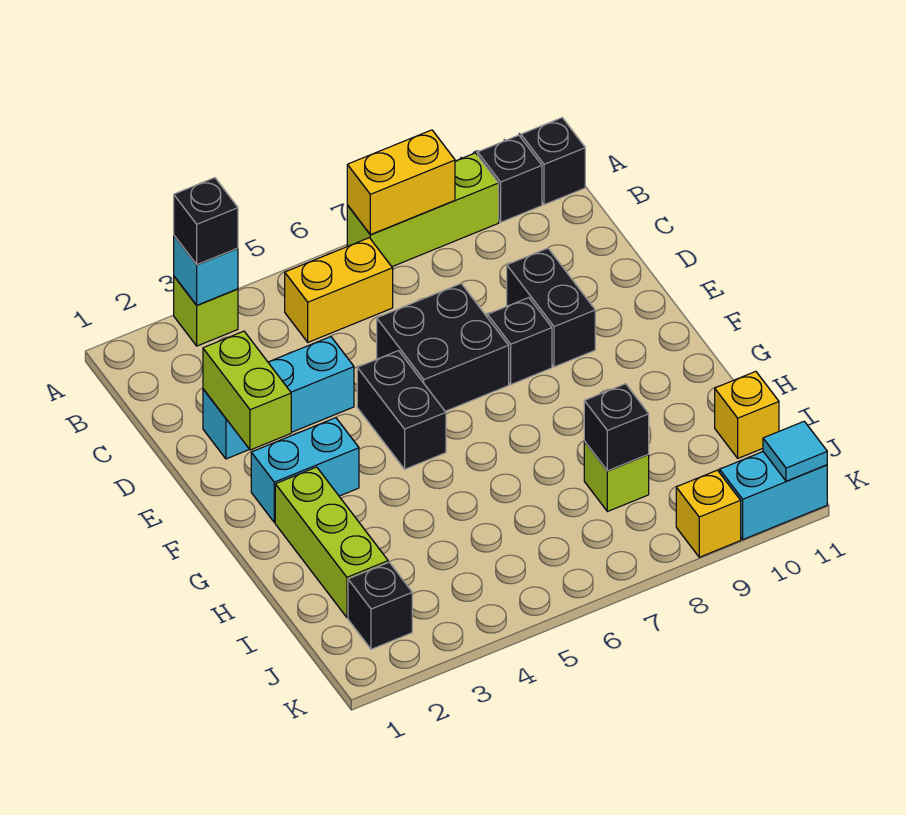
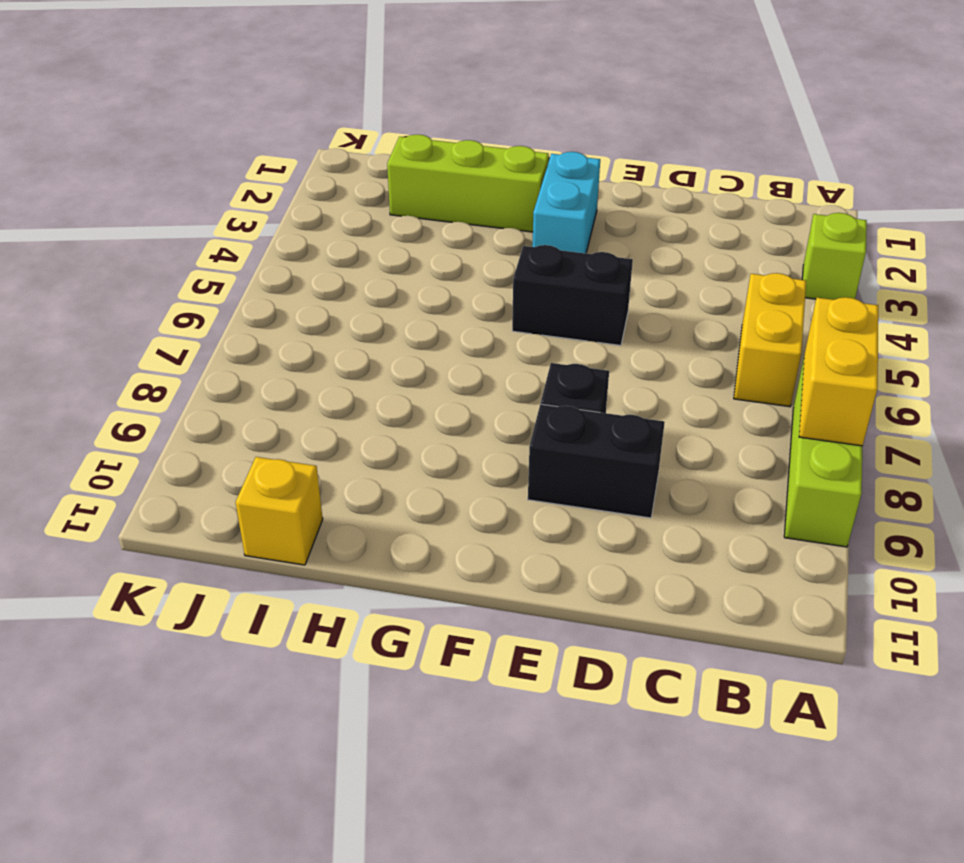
none -> black brick A10 level 1
none -> black brick A11 level 1
none -> cyan brick D2:D4 level 1

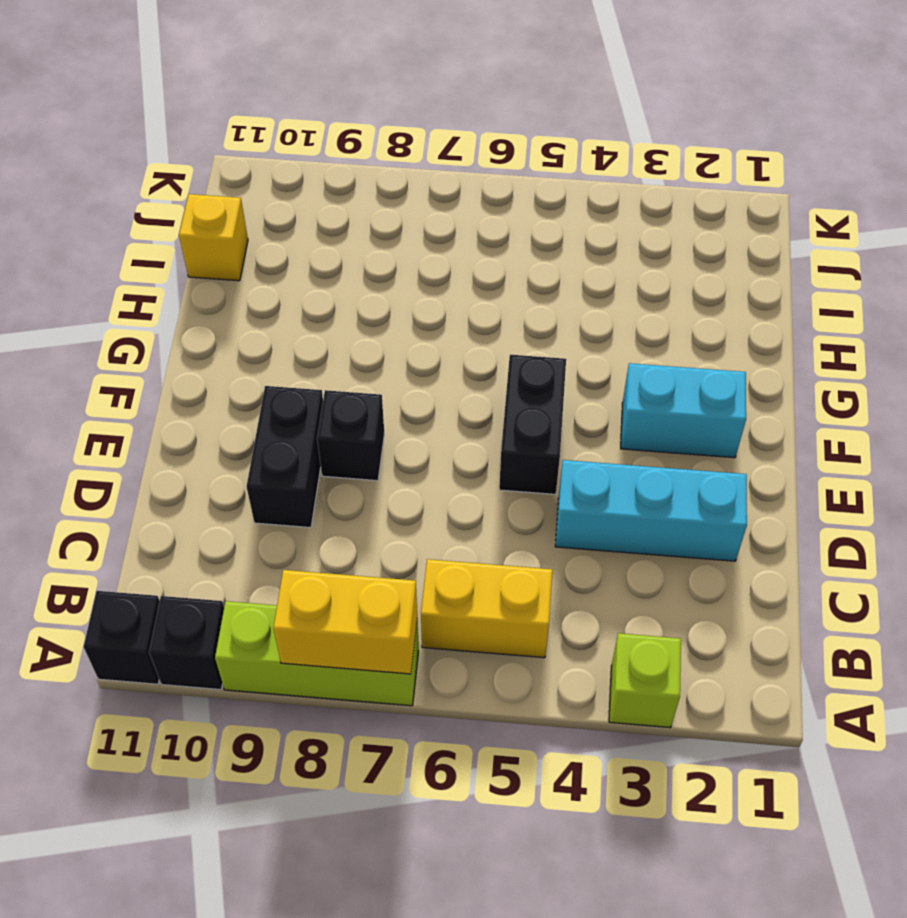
none -> black brick D6:E7 level 1
none -> lime brick G2:I2 level 1
none -> lime brick I8 level 1

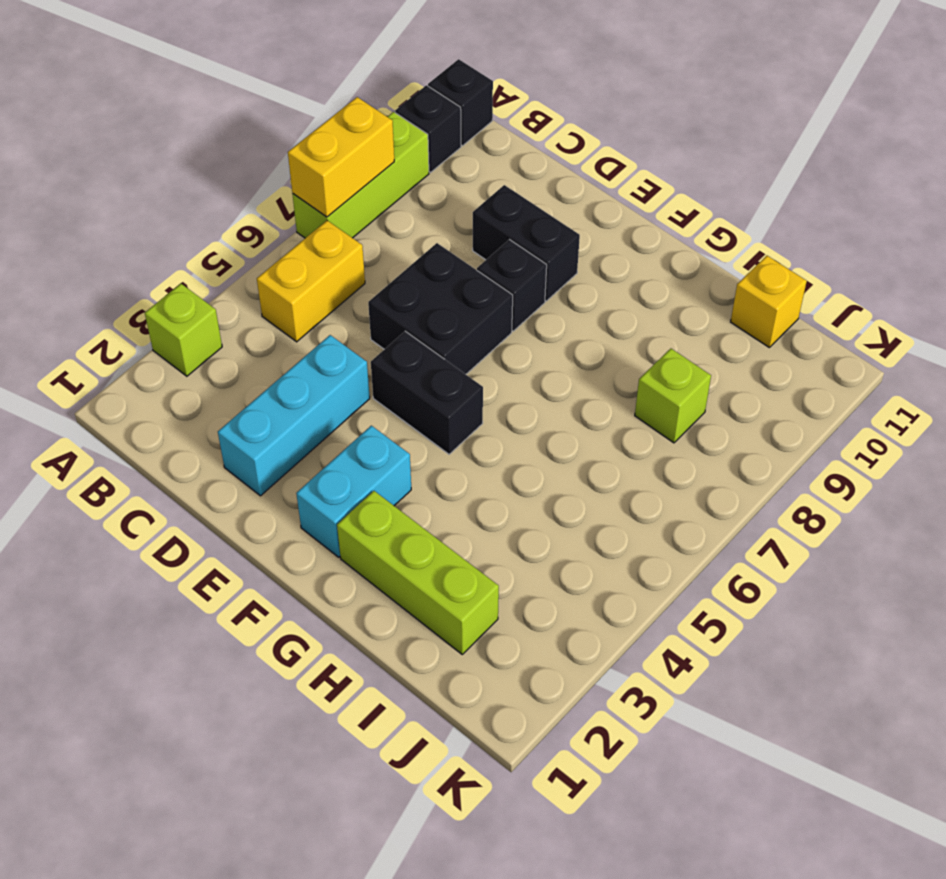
none -> black brick J2 level 1
none -> yellow brick K9 level 1
none -> cyan brick K10:K11 level 1

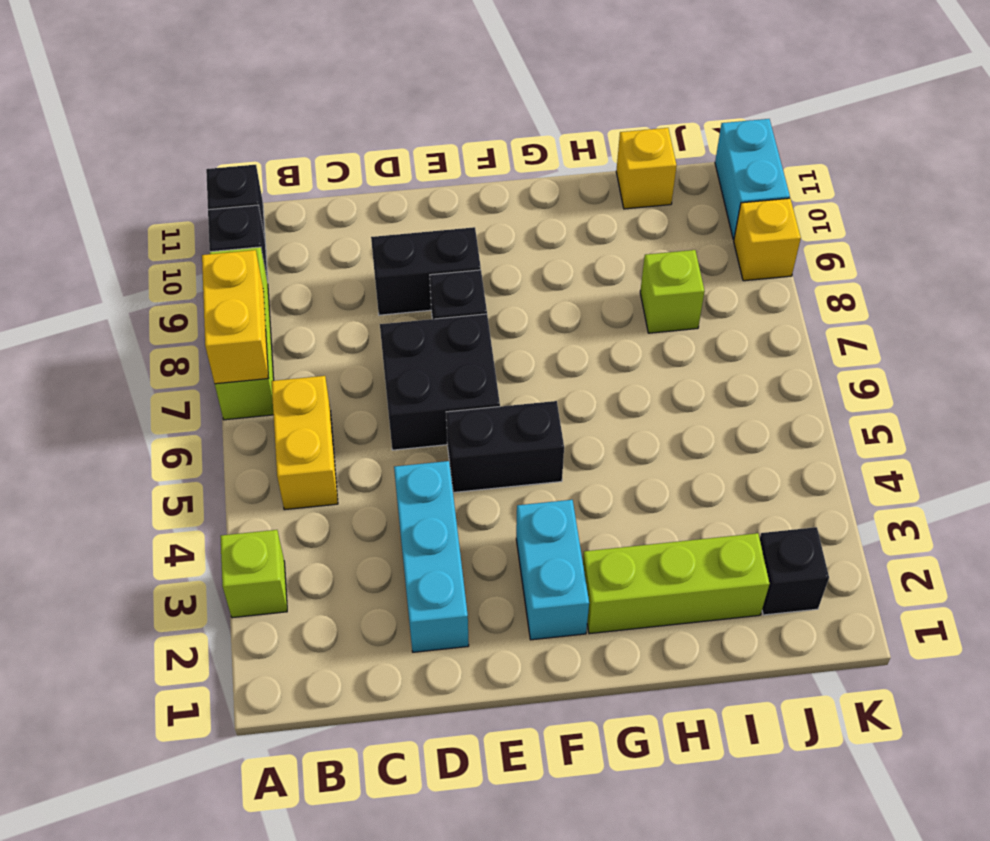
none -> cyan brick A3 level 2
none -> lime brick D2:E2 level 2
none -> black brick I8 level 2

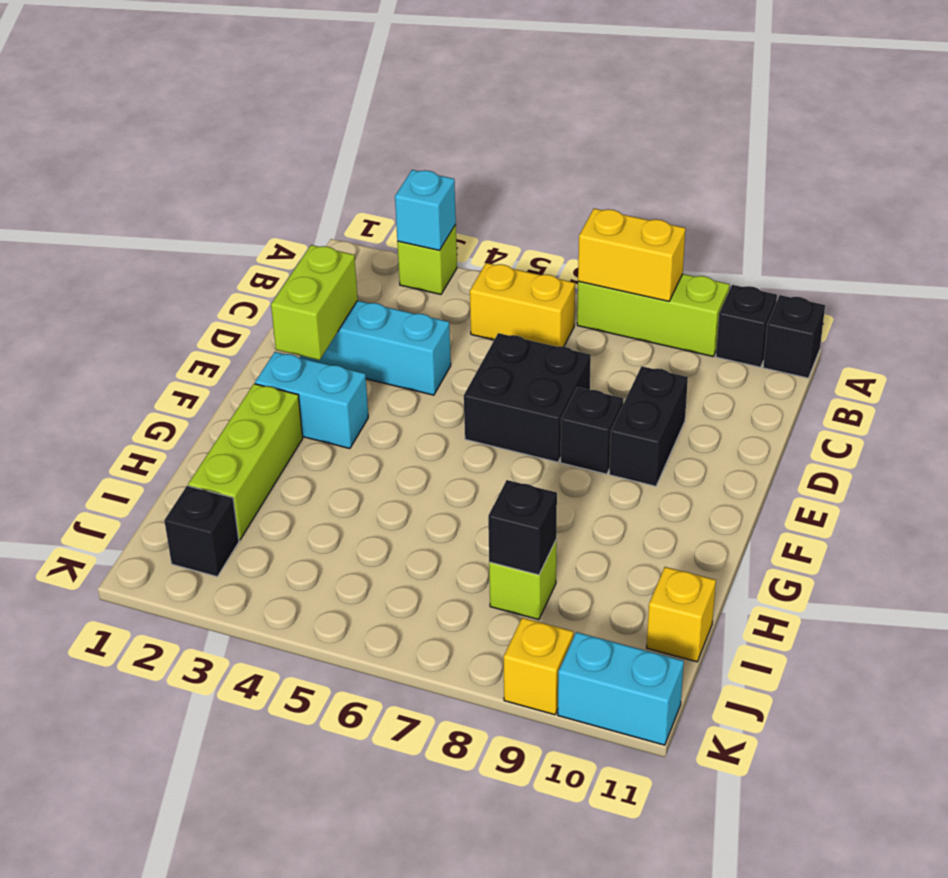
none -> black brick E5:F5 level 1
none -> cyan tile K11 level 2
none -> black brick A3 level 3

